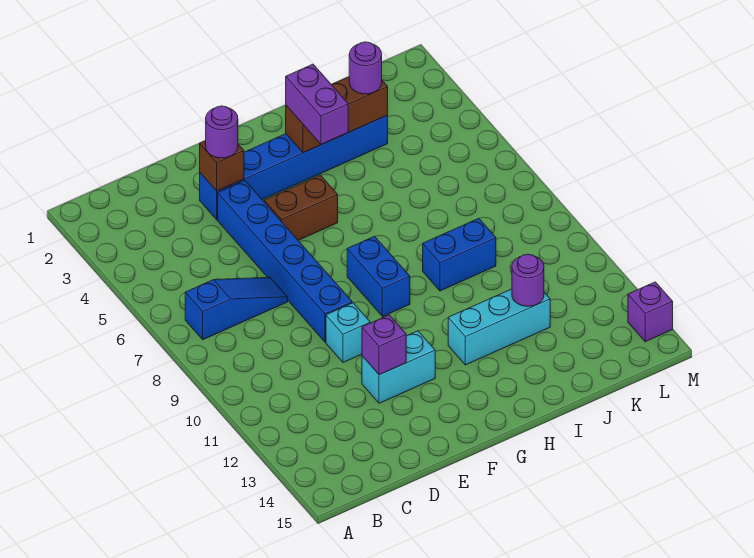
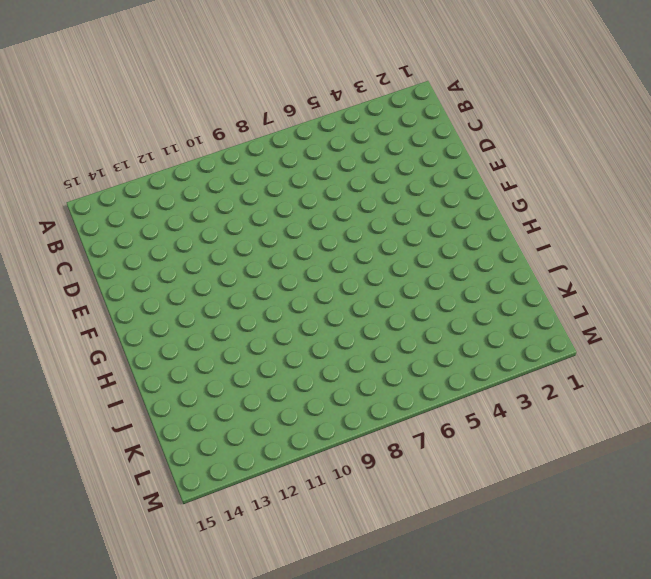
none -> blue slope B7:D7 level 1 top B
none -> blue brick E3:J3 level 1
none -> blue brick E4:E9 level 1

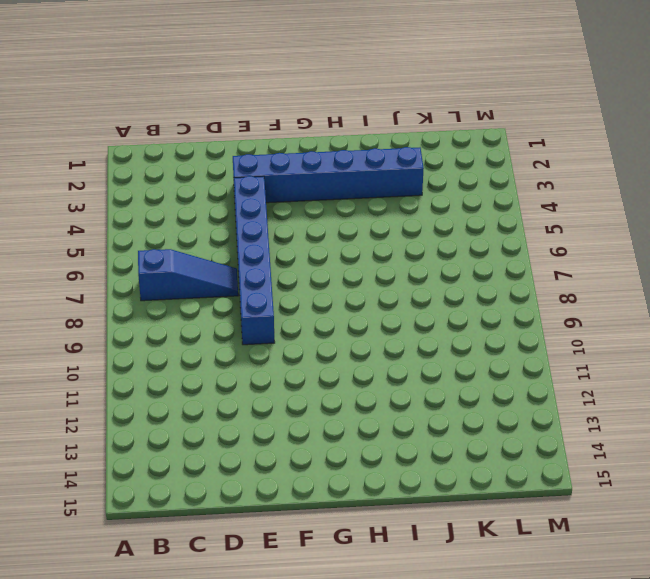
none -> cyan brick E10 level 1
none -> cyan brick E12:F12 level 1
none -> brown brick F5:G5 level 1

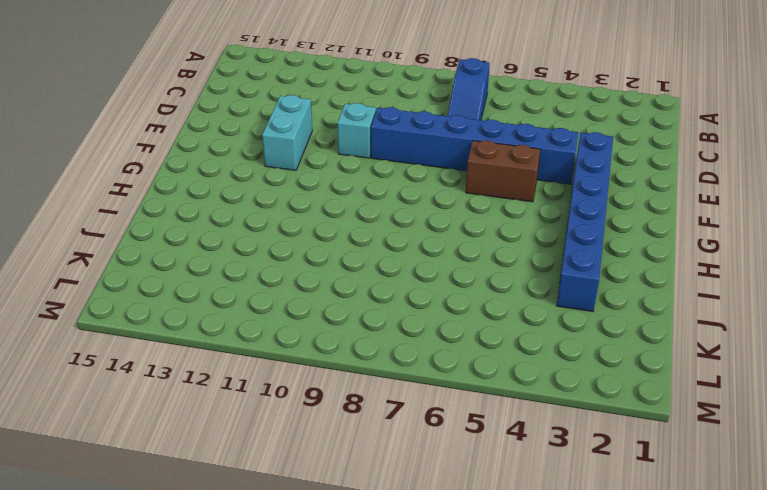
brown brick F5:F6 level 1 -> brown brick F5:G5 level 1
none -> blue brick G8:G9 level 1
none -> cyan brick H12:J12 level 1
none -> blue brick I9:J9 level 1

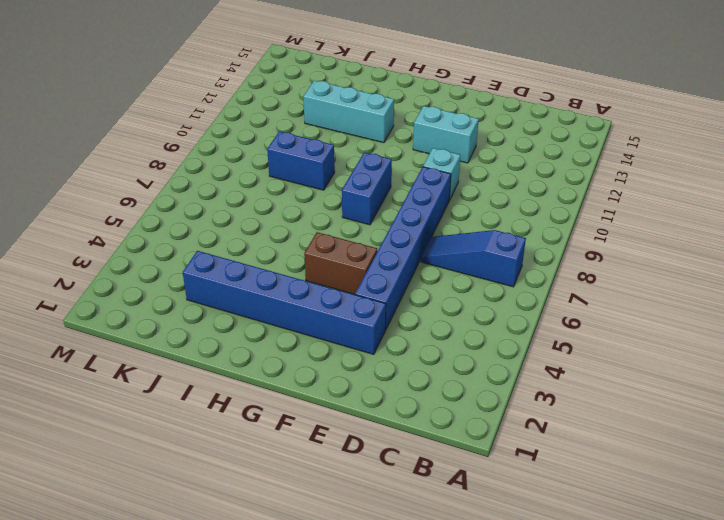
none -> purple brick M14 level 1
none -> brown brick E3 level 2
none -> purple brick E12 level 2

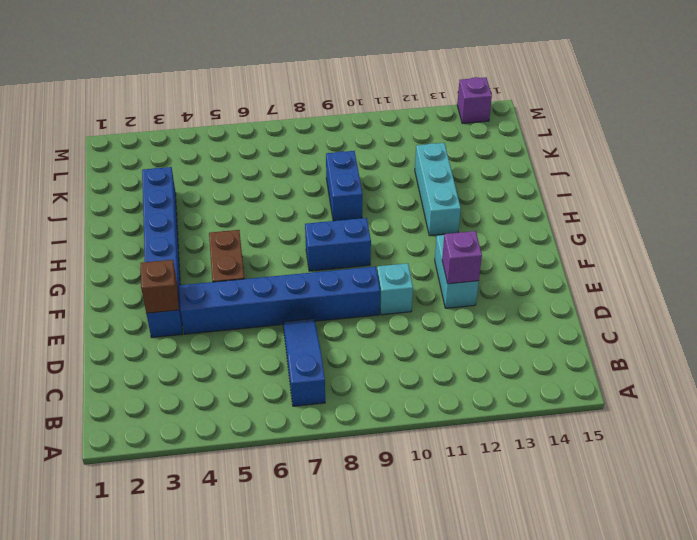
none -> brown brick H3:J3 level 2
none -> purple round brick J12 level 2
none -> purple round brick E3 level 3

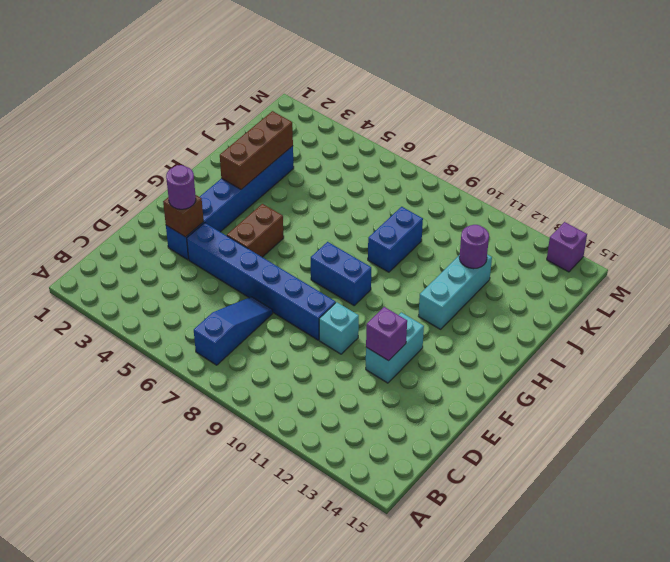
none -> purple brick H3:H4 level 3
none -> purple round brick J3 level 3

